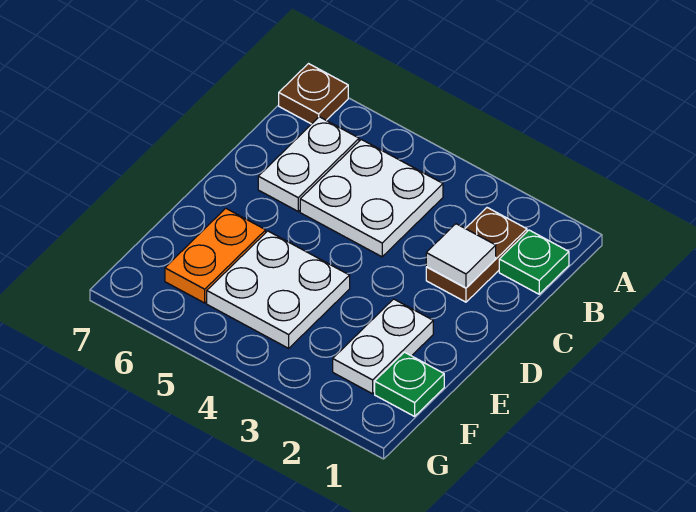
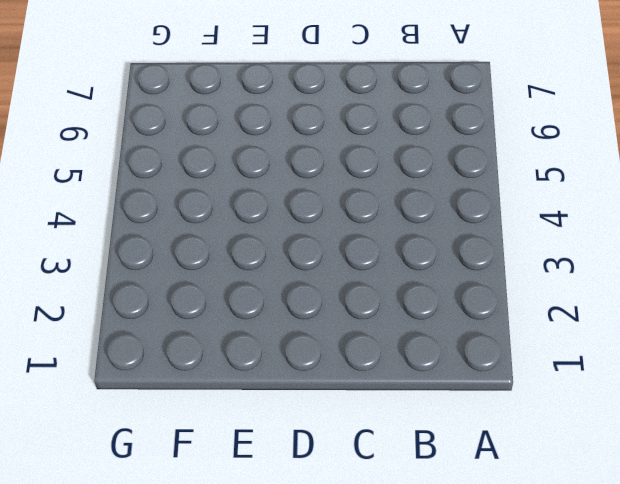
none -> brown plate A7 level 1
none -> green plate B1 level 1

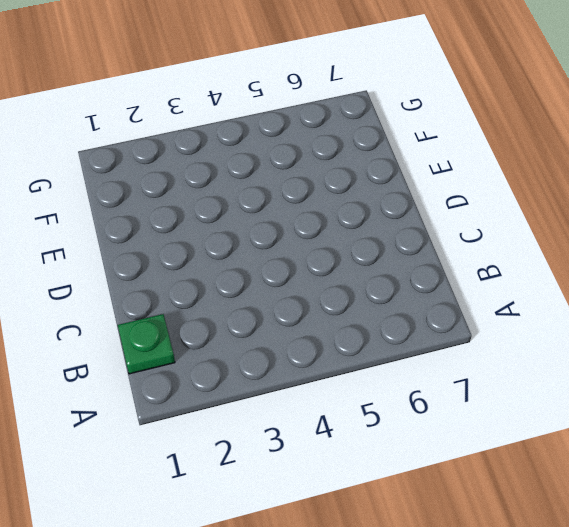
none -> brown plate A7 level 1
none -> brown plate B2:C2 level 1

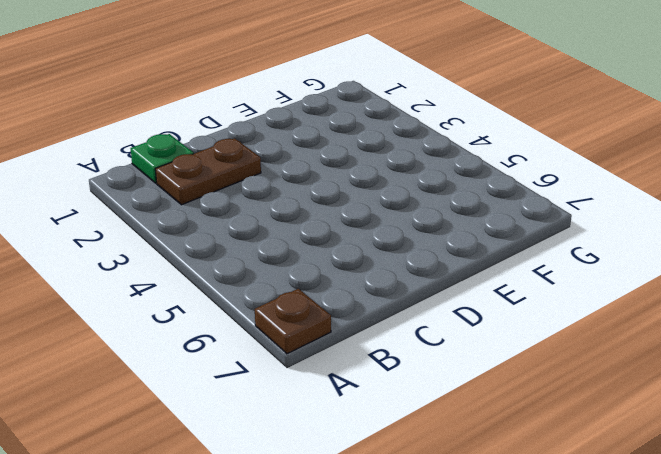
none -> white plate B4:C5 level 1
none -> white plate B6:C6 level 1

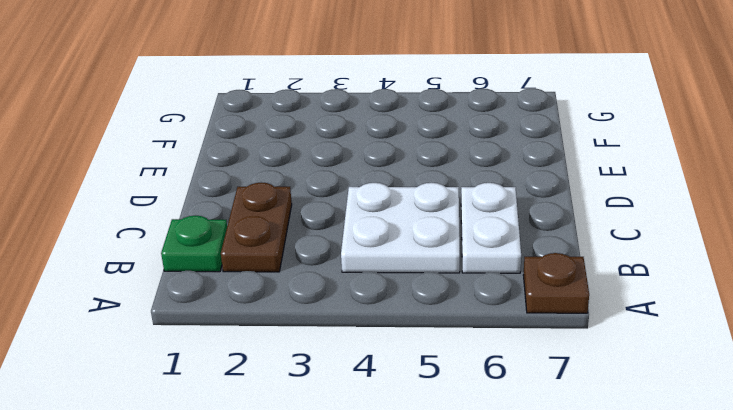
none -> white plate E2:F2 level 1
none -> white plate E4:F5 level 1

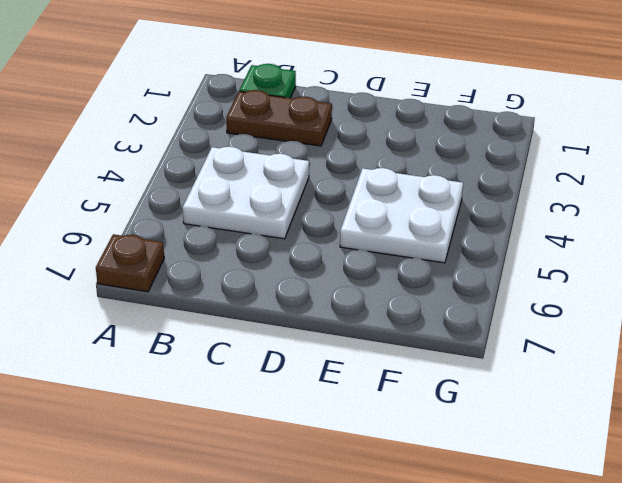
none -> white plate B6:C6 level 1
none -> white plate E2:F2 level 1

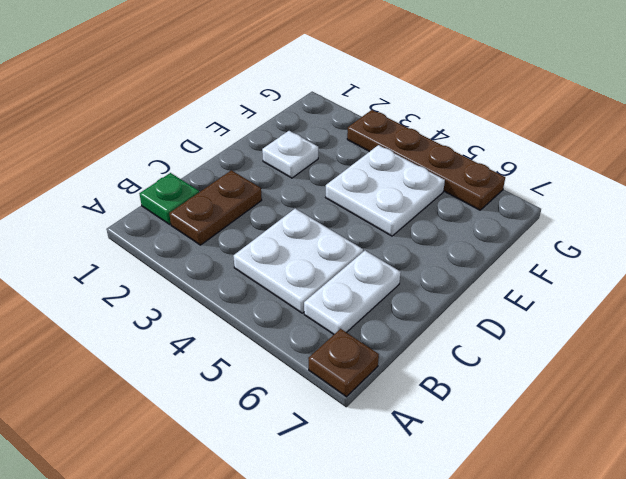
white plate E2 level 1 -> white plate E2:F2 level 1
brown plate G3:G6 level 1 -> none
none -> orange plate E6:F6 level 1
none -> green plate F1 level 1

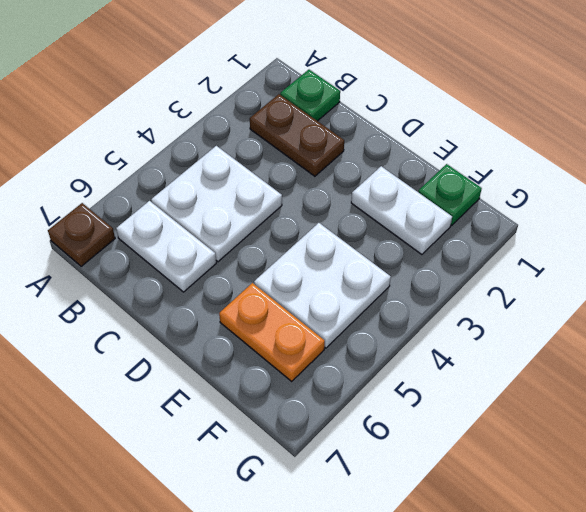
none -> white tile C2 level 2

